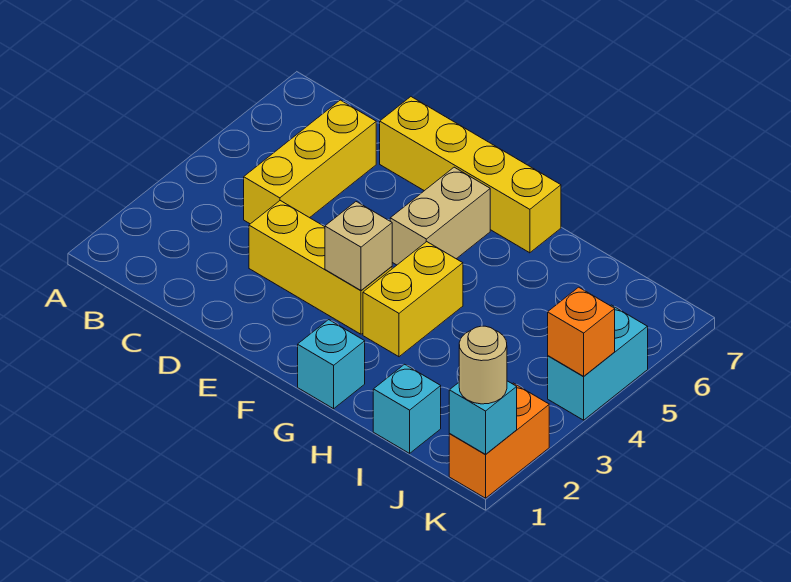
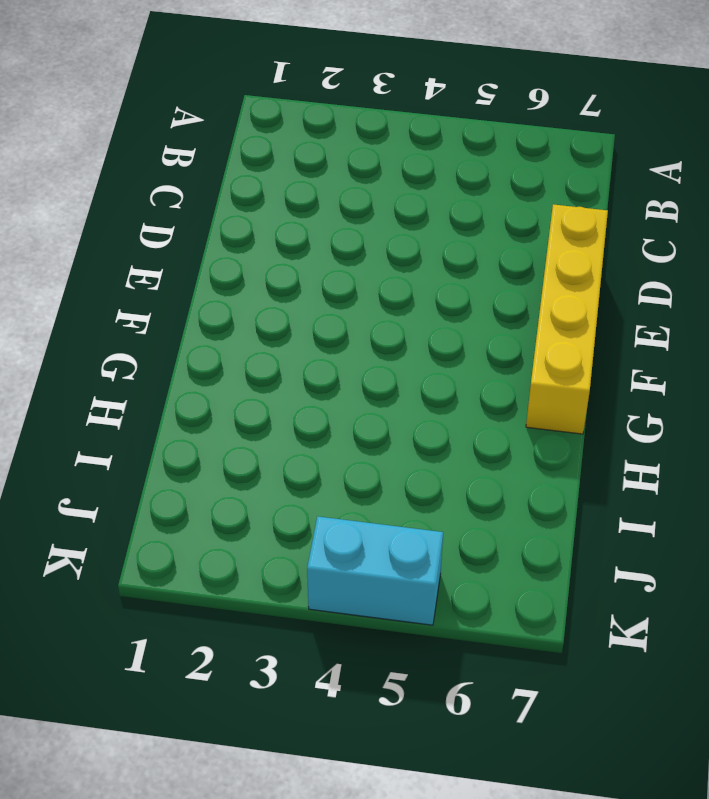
none -> yellow brick C4:C6 level 1
none -> yellow brick D3:F3 level 1
none -> tan brick F5:F6 level 1

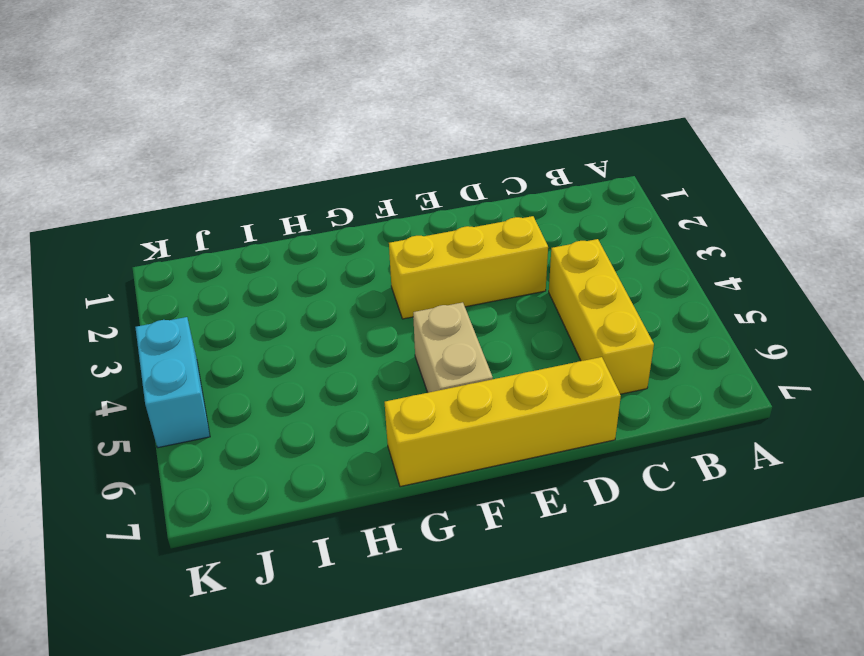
none -> cyan brick G1 level 1
none -> yellow brick G3:G4 level 1
none -> cyan brick I1 level 1

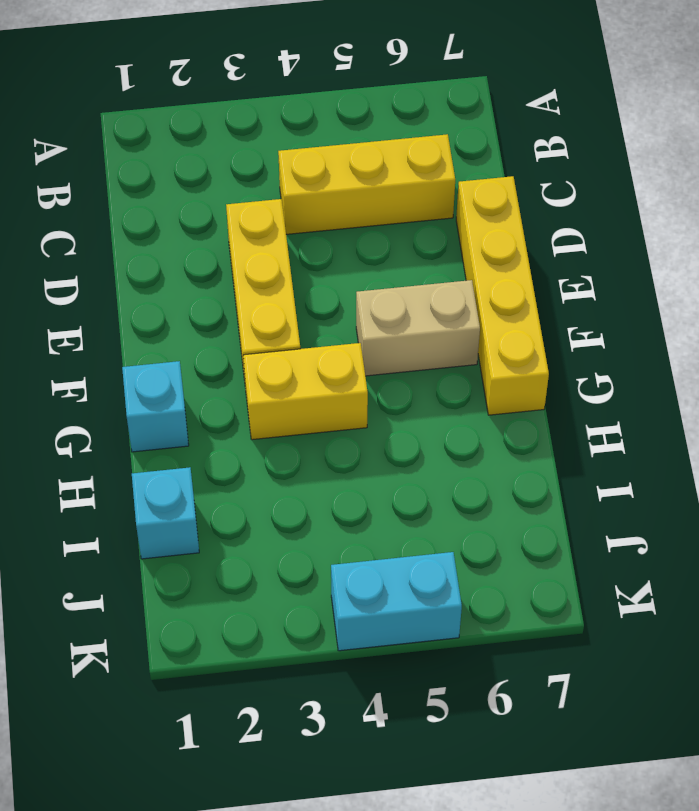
none -> orange brick K1:K2 level 1
none -> tan brick F3 level 2
none -> cyan brick K1 level 2

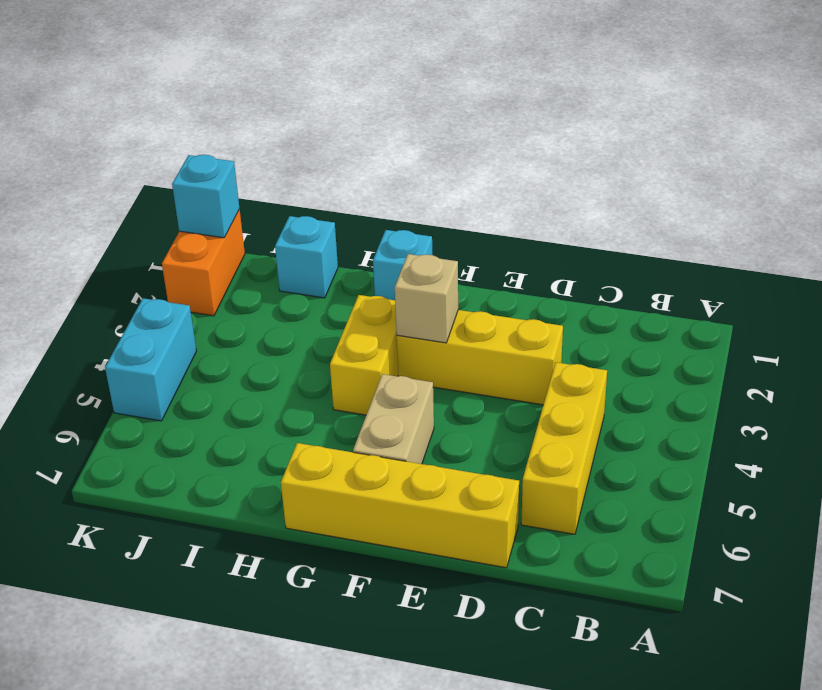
none -> orange brick K4 level 2
none -> tan round brick K1 level 3

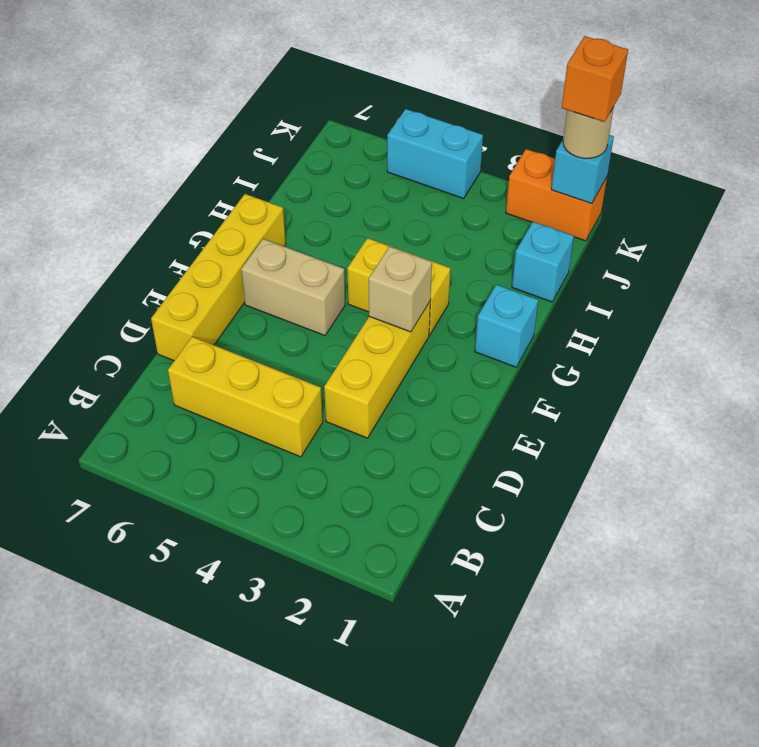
orange brick K1 level 4 -> orange brick K4 level 2

